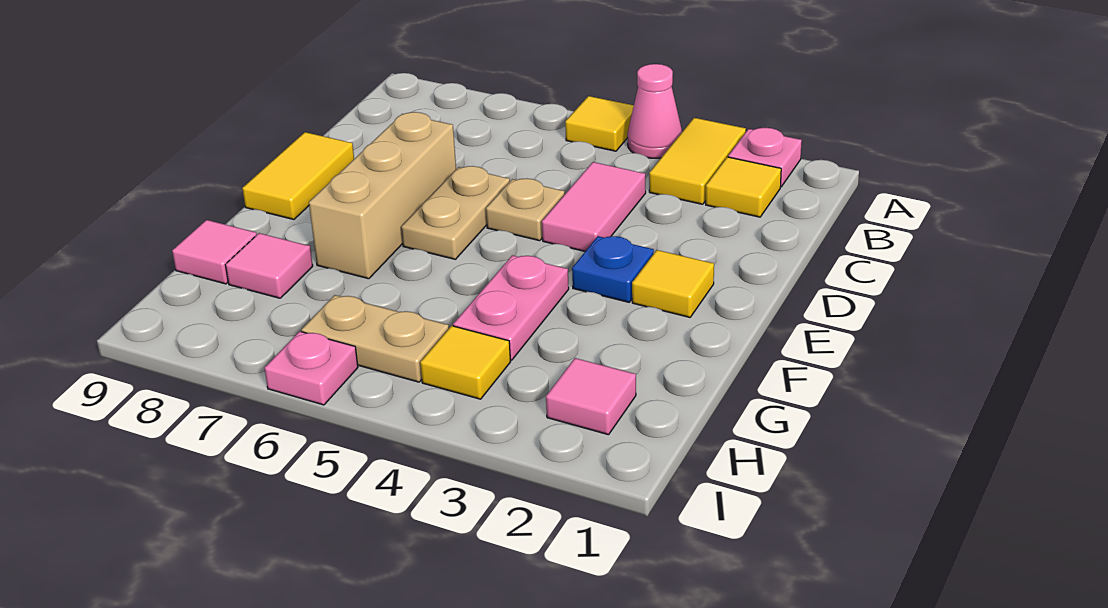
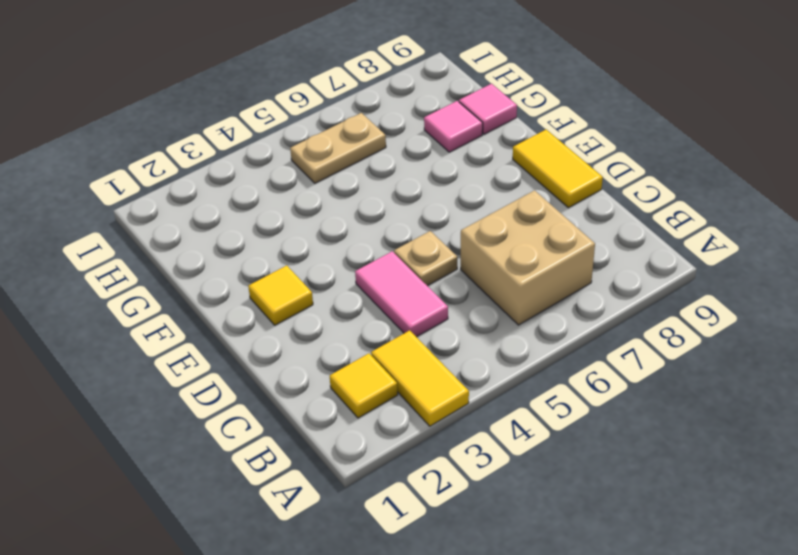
tan brick B6:C7 level 1 -> none
none -> pink plate A2 level 1
none -> pink cone A4 level 1
none -> yellow tile A5 level 1

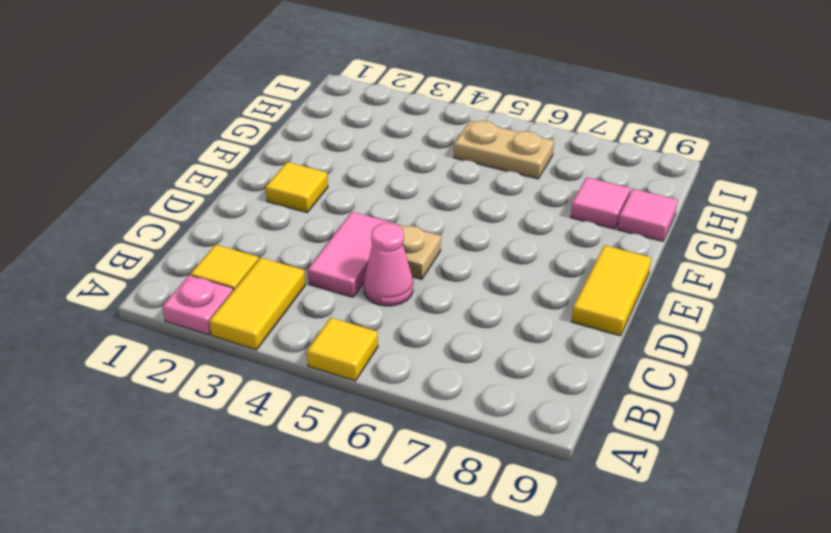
pink cone C5 level 1 -> pink cone A4 level 1
none -> tan plate D6:E6 level 1
none -> tan brick D7:F7 level 1
none -> blue plate E3 level 1

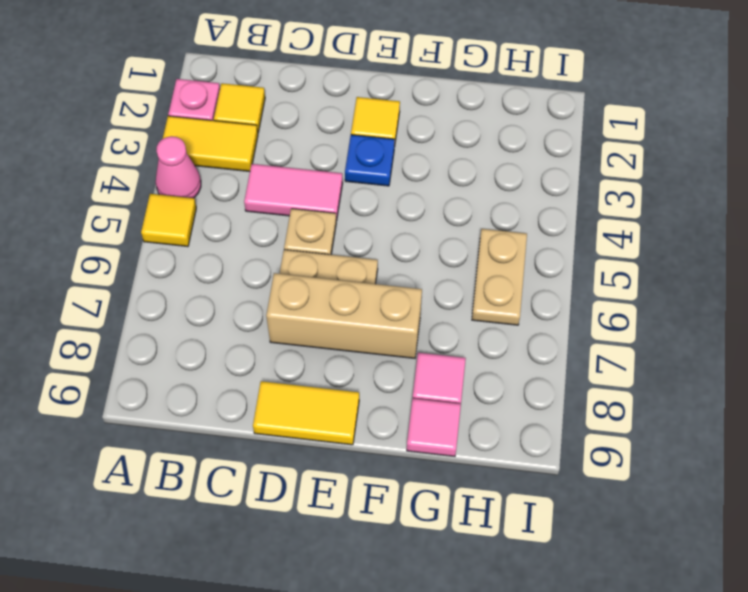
none -> pink plate F4:G4 level 1
none -> pink tile H2 level 1
none -> yellow tile H4 level 1

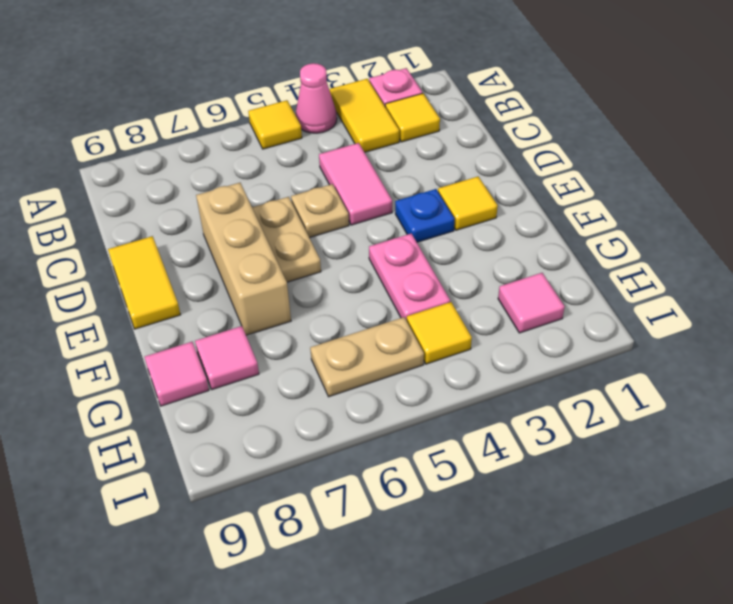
none -> pink plate I6 level 1

